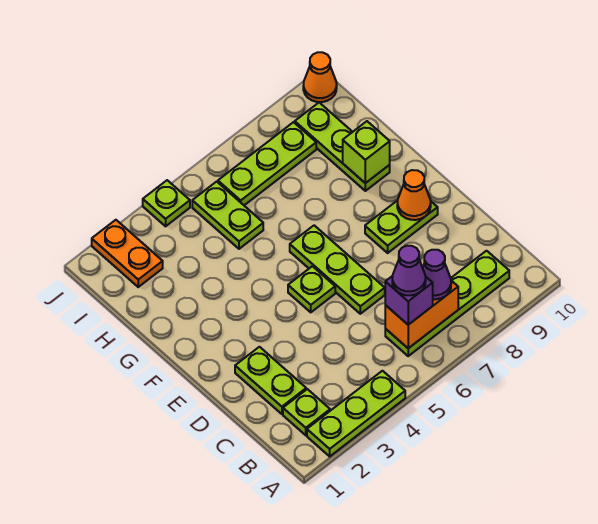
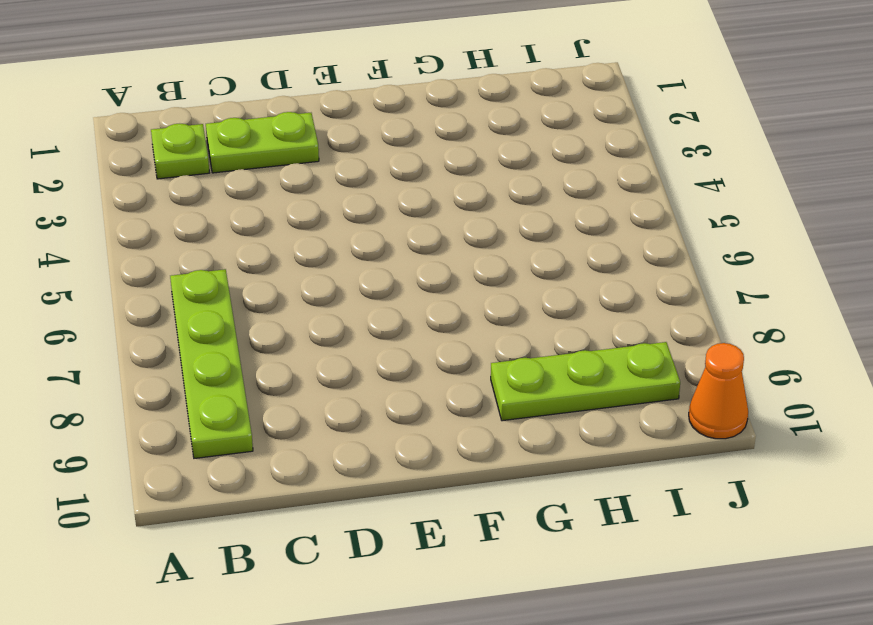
none -> lime plate A2:A4 level 1
none -> lime plate D6:F6 level 1
none -> lime plate E5 level 1

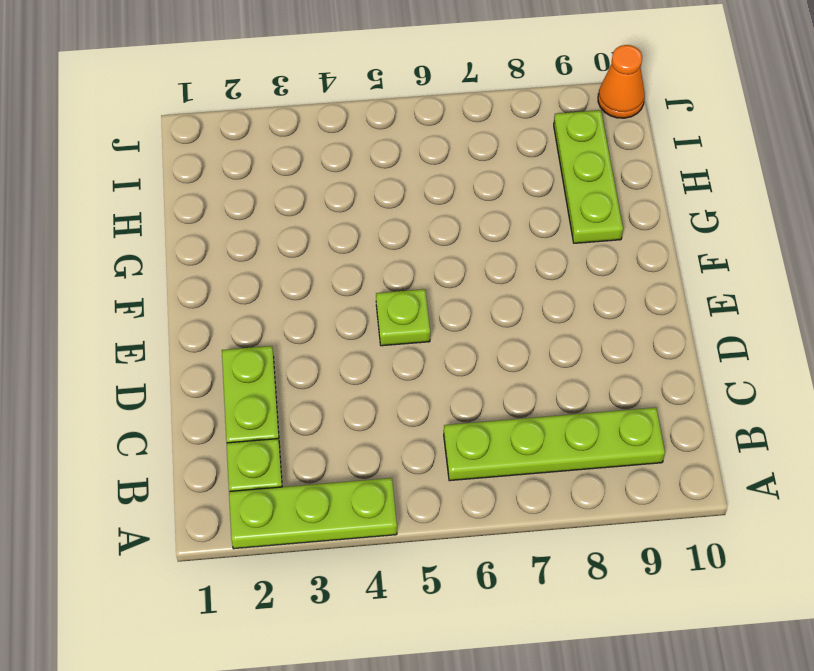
none -> lime plate D6:F6 level 1
none -> lime plate E8:E9 level 1
none -> lime plate H5:I5 level 1

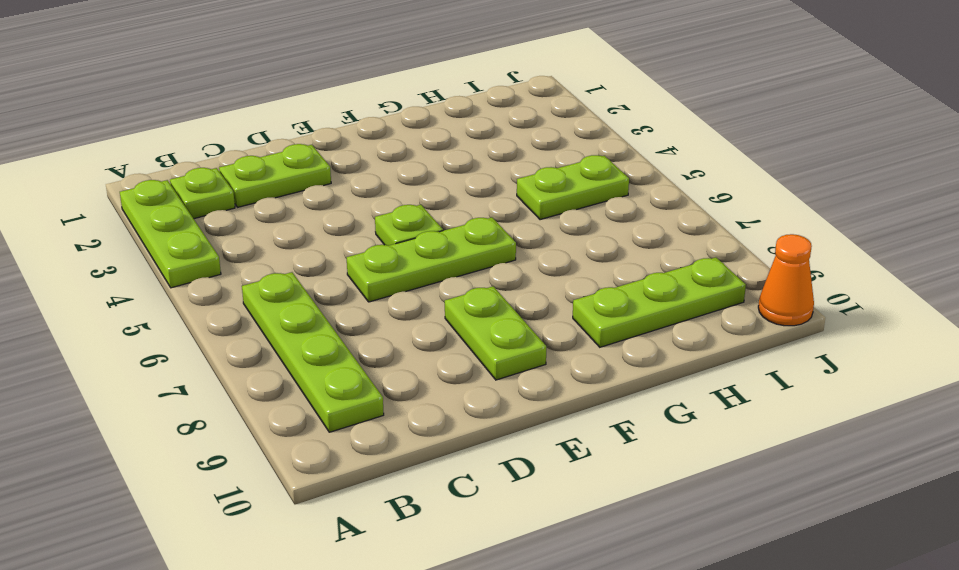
none -> orange plate I2:J2 level 1
none -> lime plate I6:I8 level 1
none -> lime plate J4 level 1

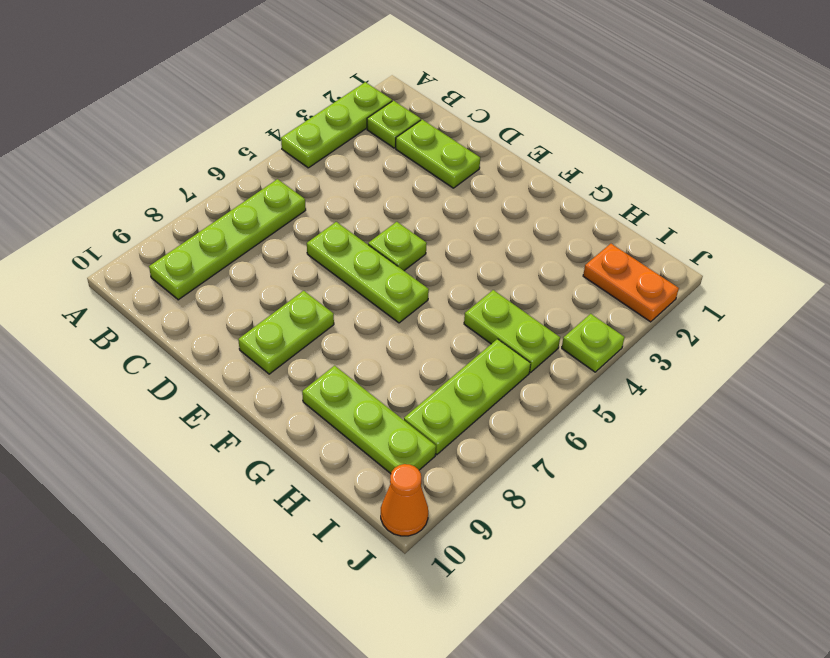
none -> orange brick B6:B7 level 2
none -> orange cone E9 level 2
none -> lime brick G9 level 2

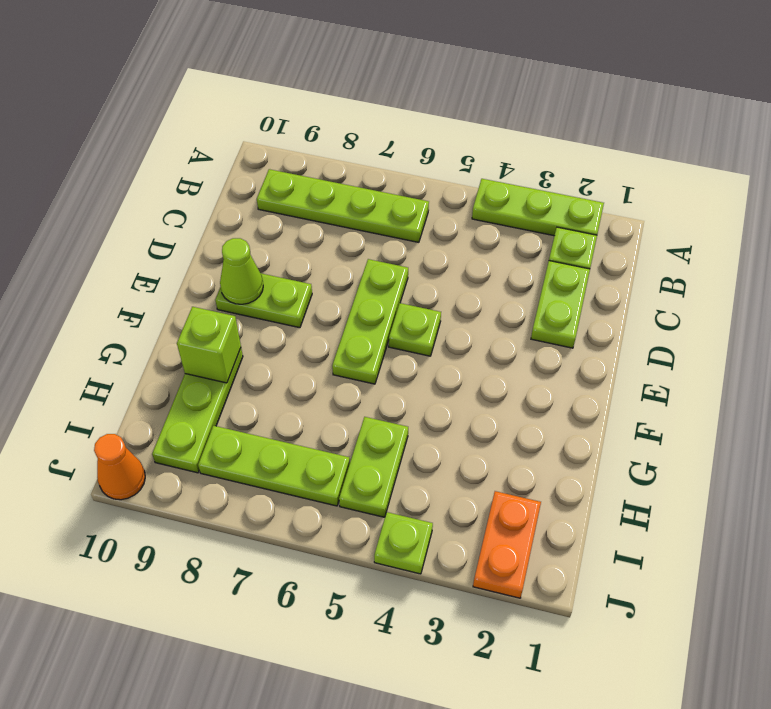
lime cone E9 level 2 -> orange cone E9 level 2
none -> orange brick B6:B7 level 2
none -> purple brick B6 level 3
none -> purple cone B7 level 3

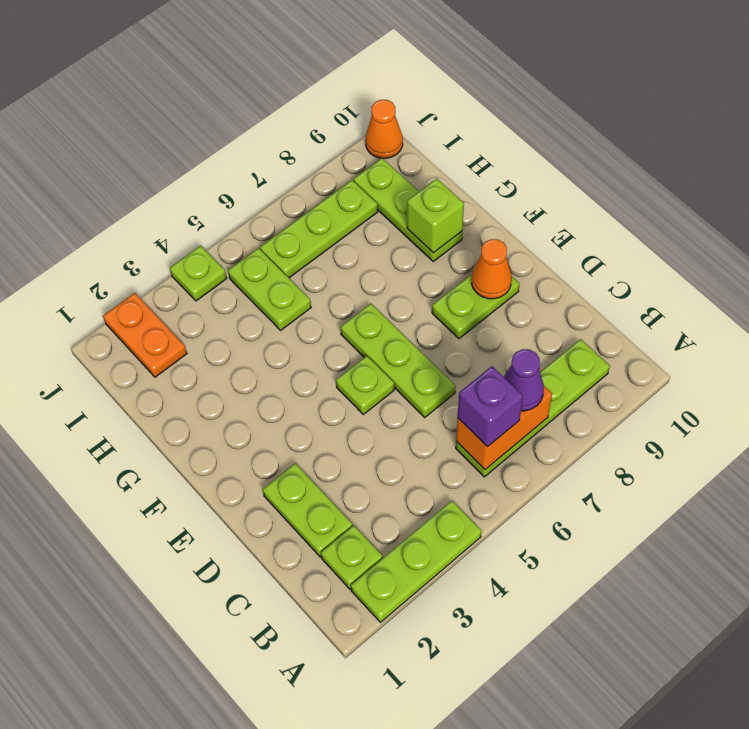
none -> purple cone B6 level 4

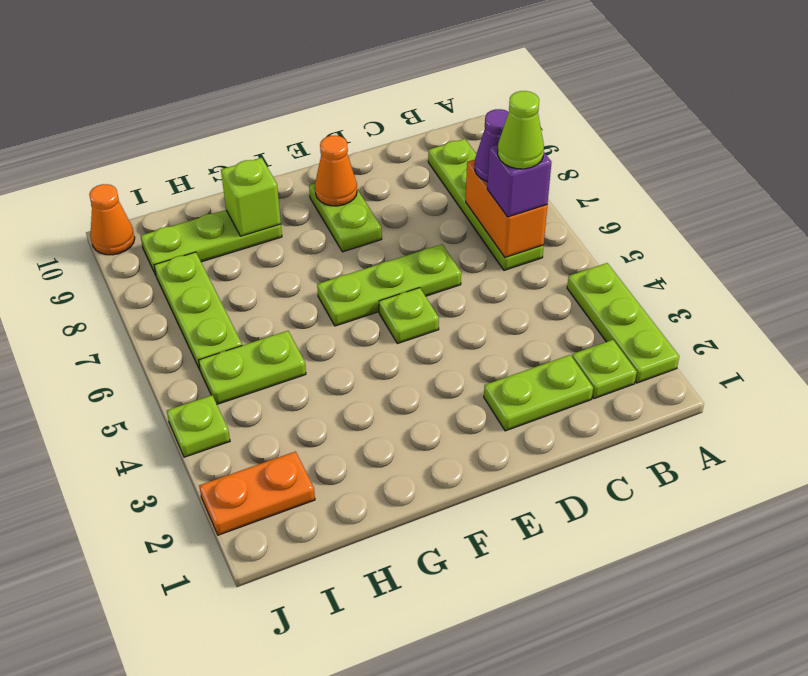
lime cone B6 level 4 -> purple cone B6 level 4

